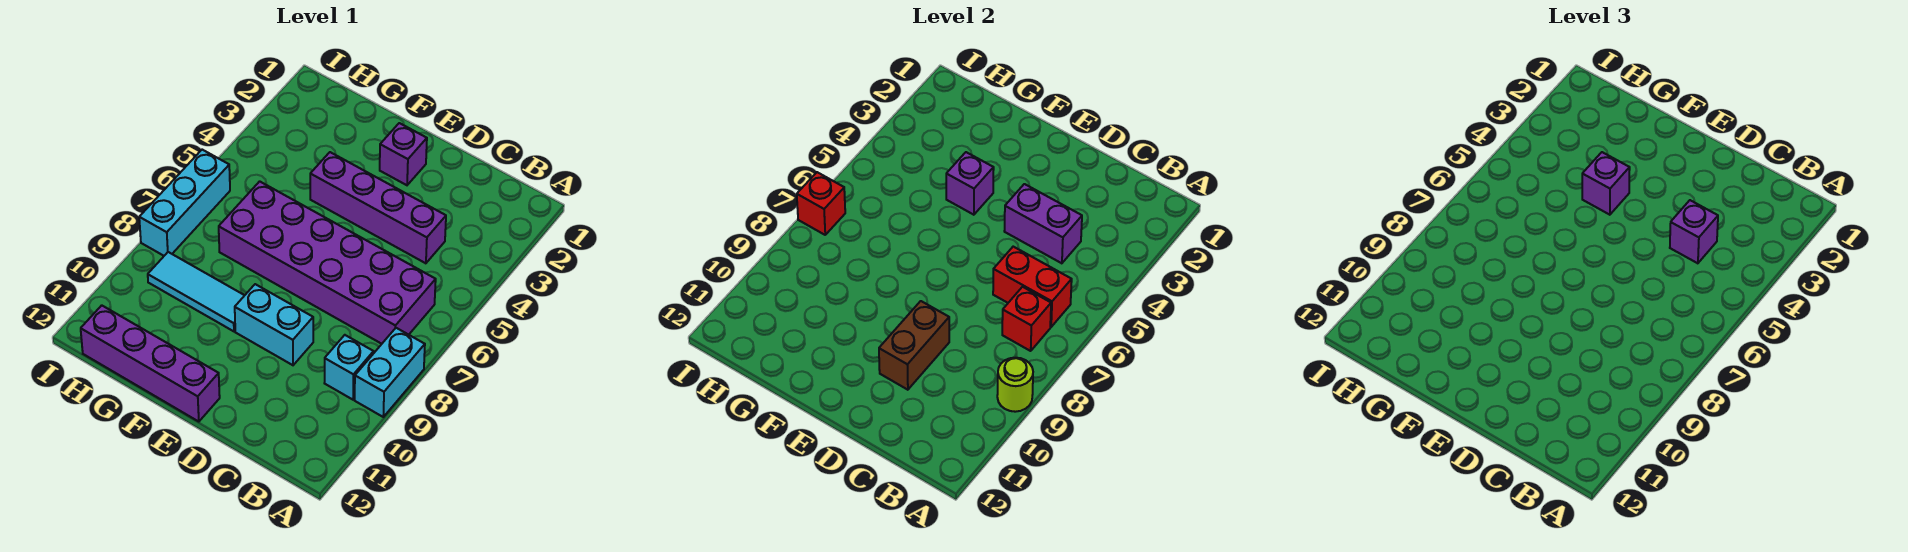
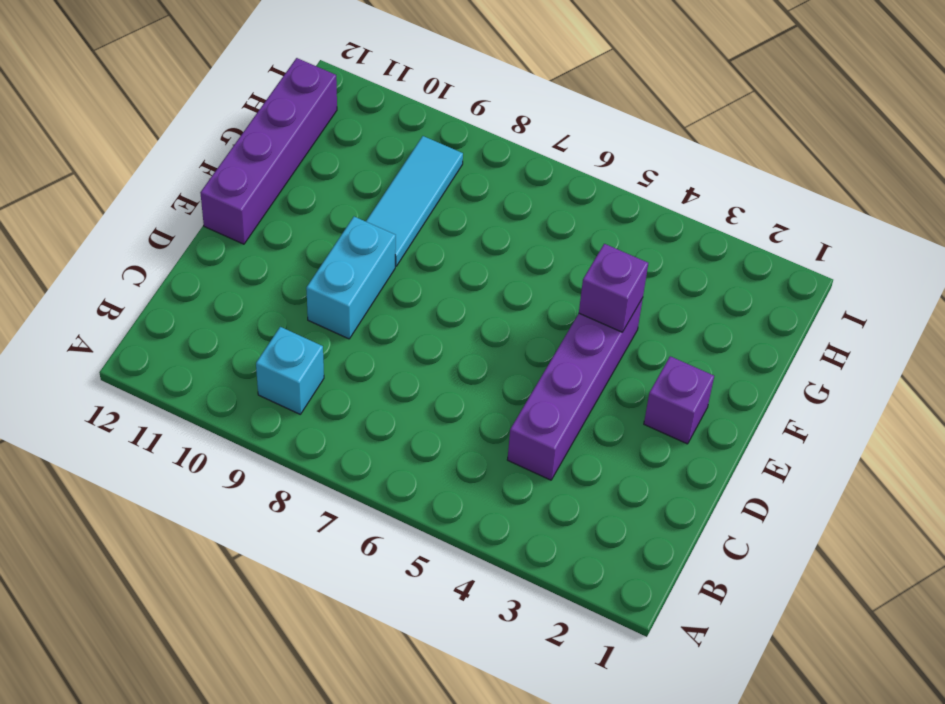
none -> cyan brick A8:A9 level 1
none -> purple brick B6:G7 level 1
none -> cyan brick I6:I8 level 1

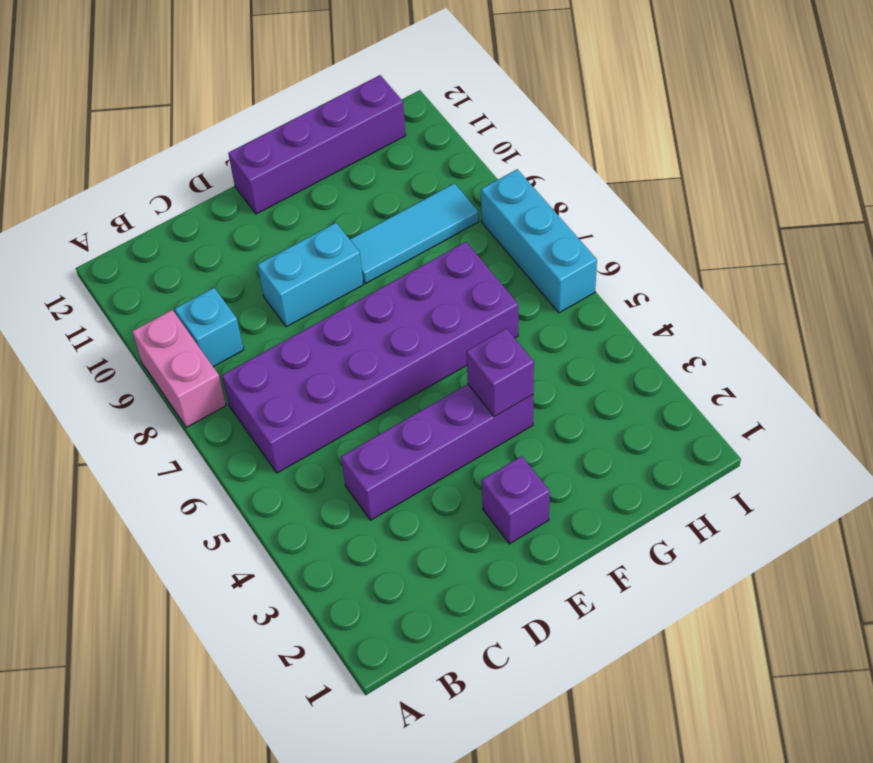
pink brick A8:A9 level 1 -> cyan brick A8:A9 level 1
none -> lime round brick A9 level 2
none -> red brick B6:C6 level 2
none -> red brick B7 level 2

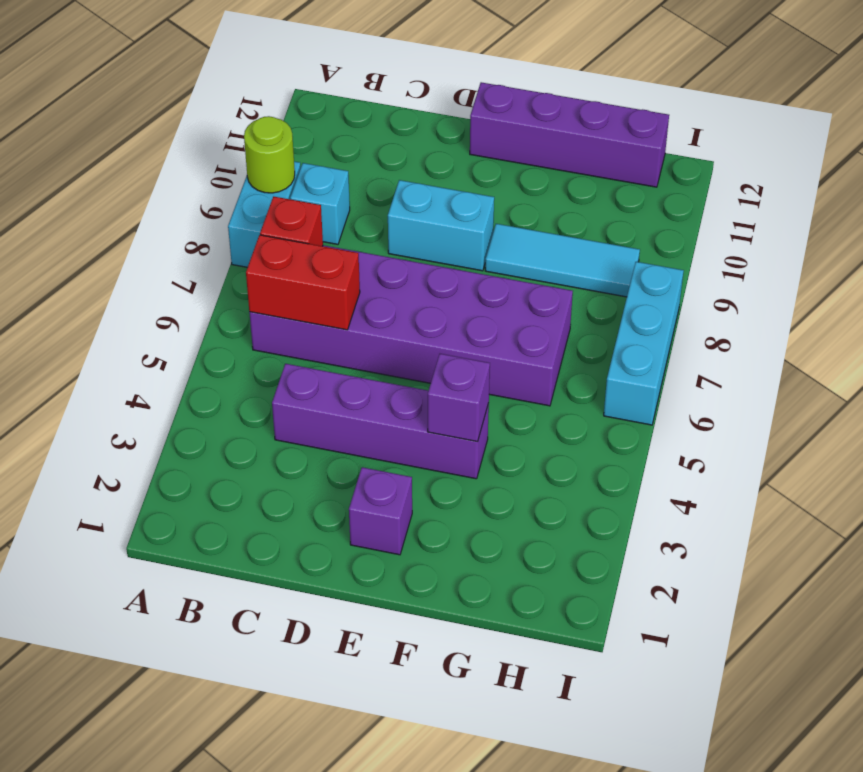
none -> purple brick C4:D4 level 2
none -> brown brick D9:D10 level 2
none -> red brick I7 level 2

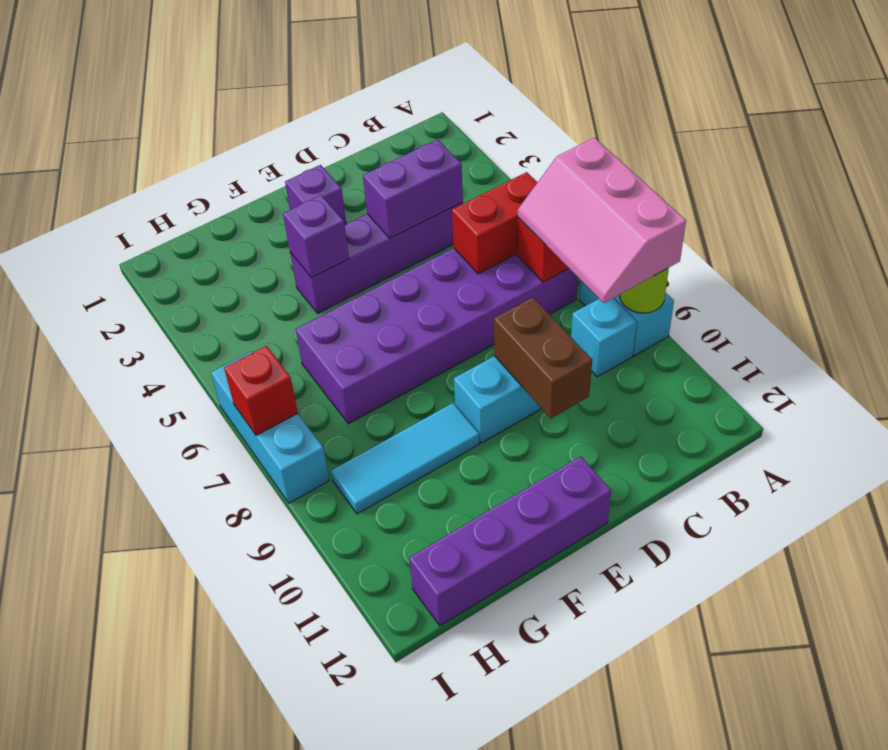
pink slope A7:B9 level 3 top A -> none
none -> purple brick C4 level 3
none -> purple brick F4 level 3

